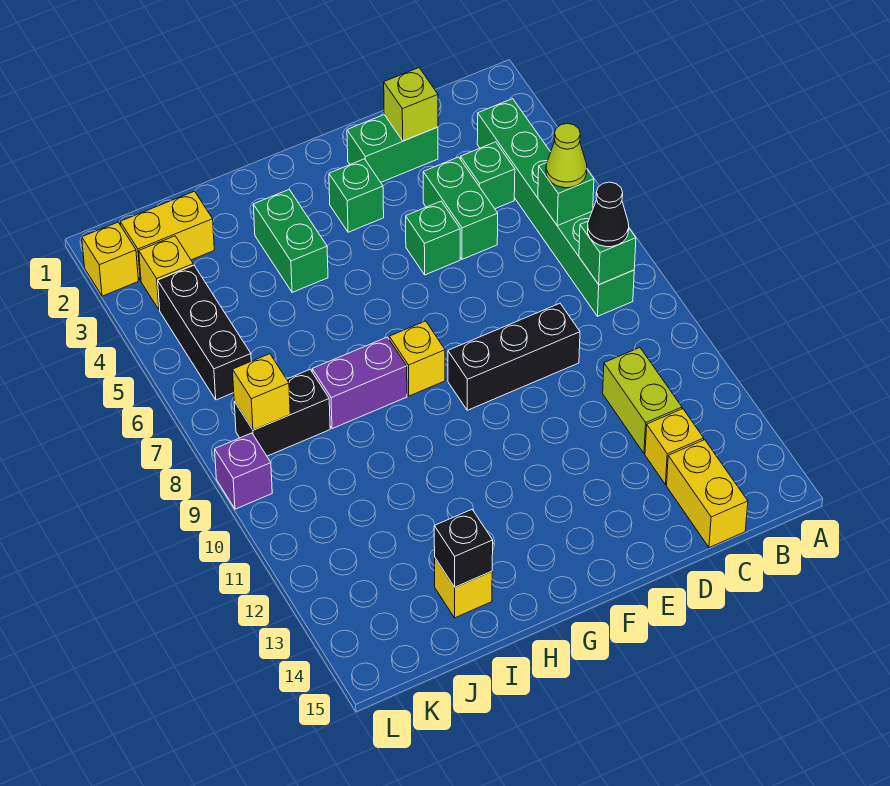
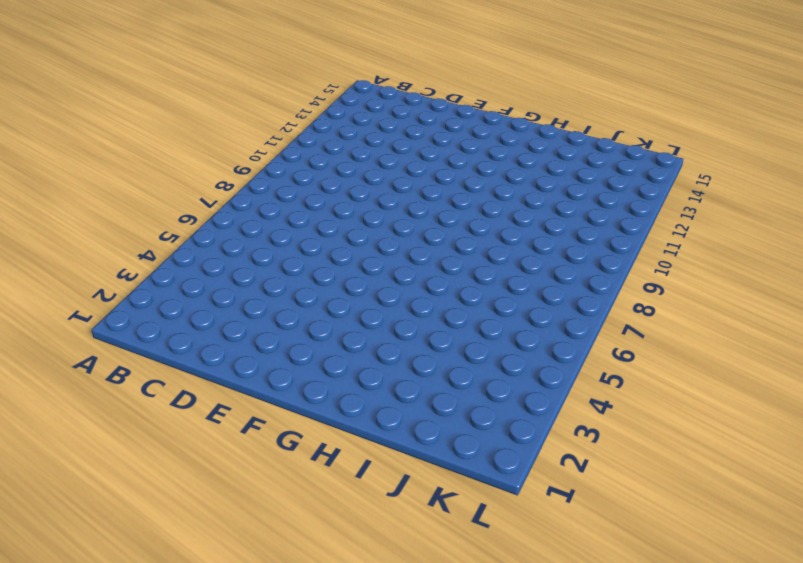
none -> green brick B3:B8 level 1
none -> green brick C4 level 1
none -> lime brick C11:C12 level 1

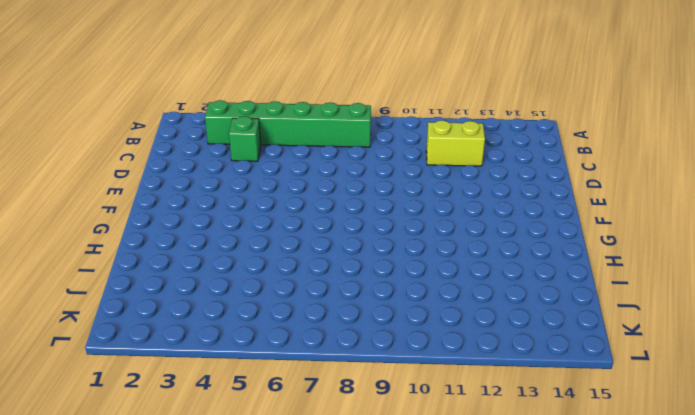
none -> yellow brick C13 level 1
none -> yellow brick C14:C15 level 1
none -> green brick D2:E2 level 1

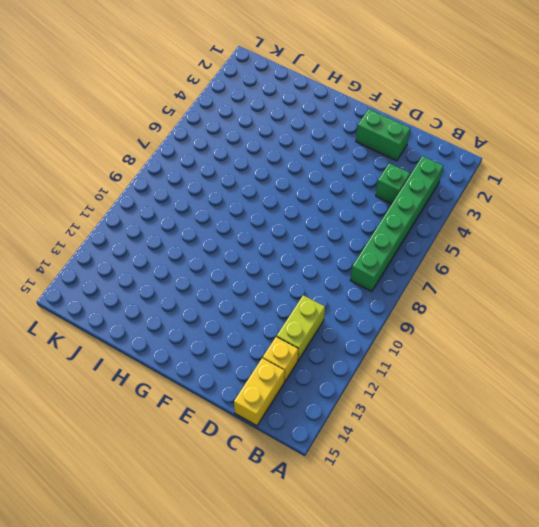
none -> green brick D4:D5 level 1
none -> black brick D9:F9 level 1
none -> green brick E5 level 1

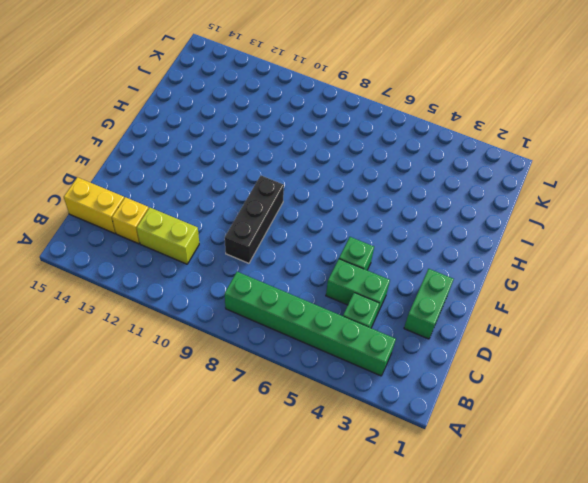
none -> green brick F3 level 1
none -> yellow brick G8 level 1
none -> green brick H3:H4 level 1

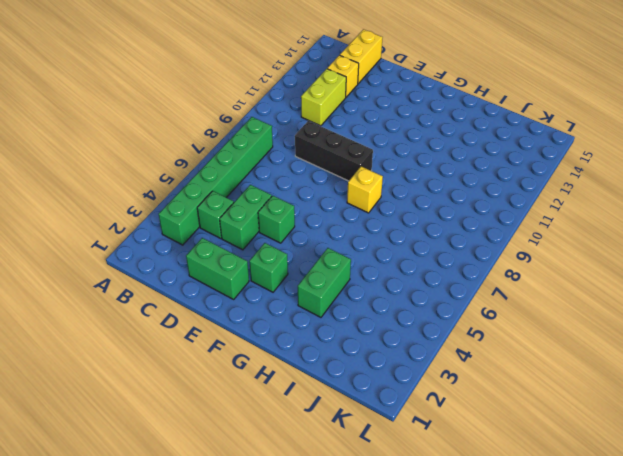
none -> purple brick H8:I8 level 1
none -> yellow brick I14 level 1
none -> yellow brick J2:K2 level 1

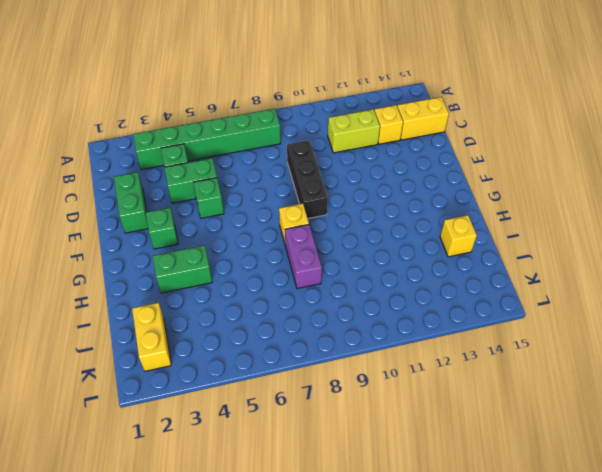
none -> black brick J8:K8 level 1
none -> yellow brick K3 level 1
none -> black brick K4:K6 level 1

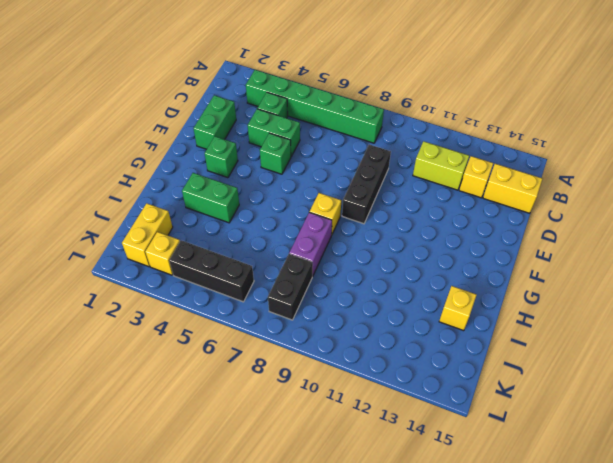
none -> yellow brick L2 level 1
none -> purple brick L9 level 1
none -> green brick B6 level 2

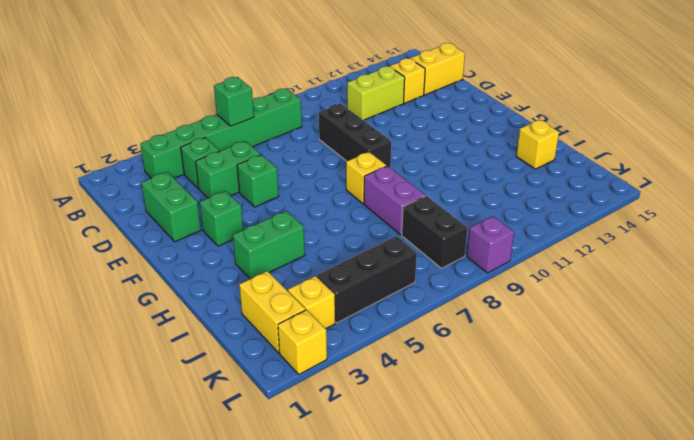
none -> green brick B8 level 2
none -> lime brick D2 level 2
none -> black brick I14 level 2

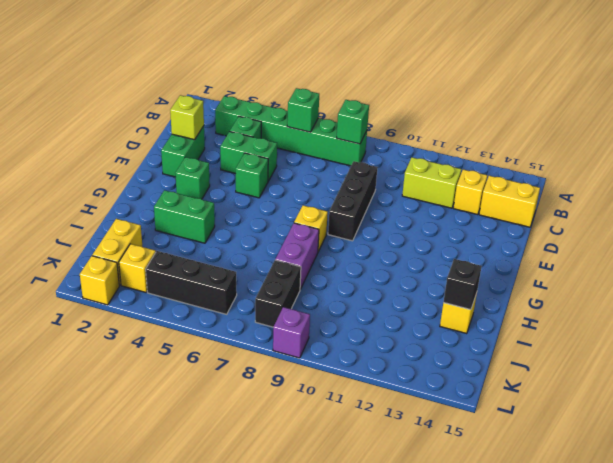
none -> yellow brick K8 level 2
none -> lime cone B6 level 3
none -> black cone B8 level 3

